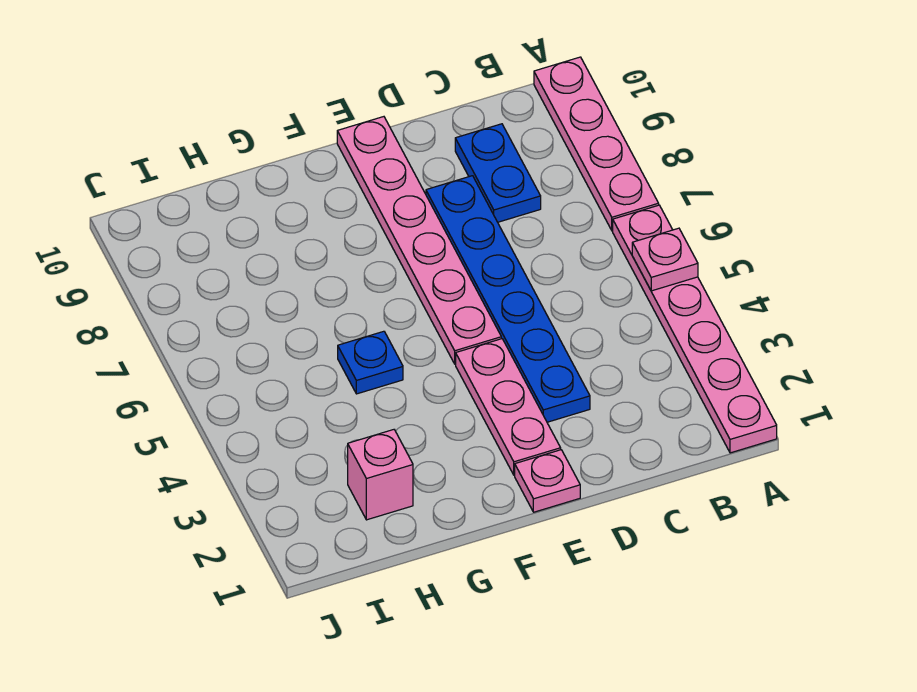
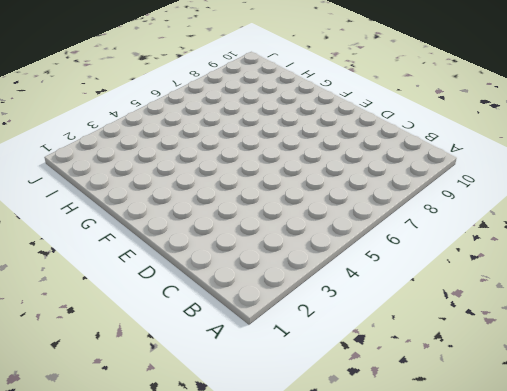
none -> pink plate A1:A6 level 1
none -> pink plate A7:A10 level 1

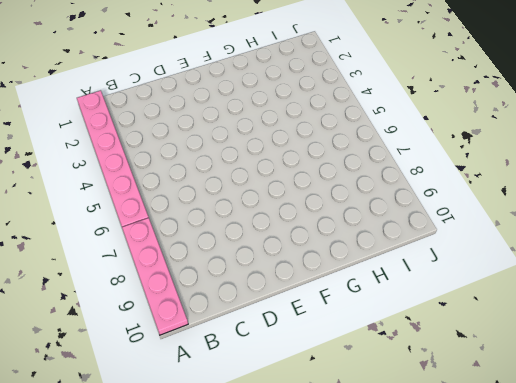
none -> blue plate C8:C9 level 1
none -> blue plate D3:D8 level 1

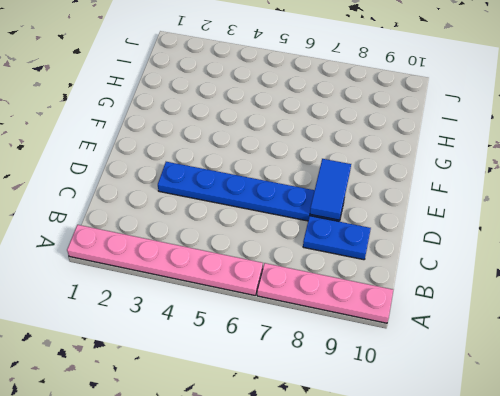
blue tile D8:E8 level 2 -> none
none -> pink plate E1 level 1
none -> pink plate E2:E4 level 1

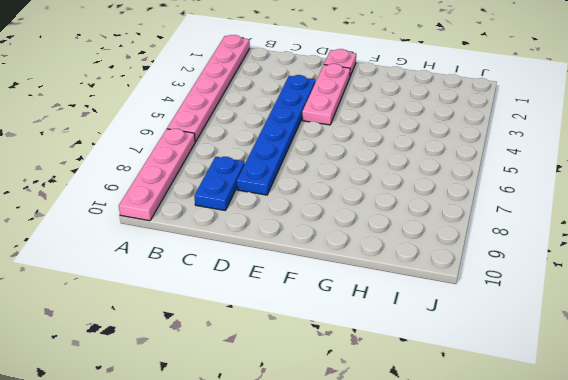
none -> pink plate E5:E10 level 1
none -> blue plate G5 level 1

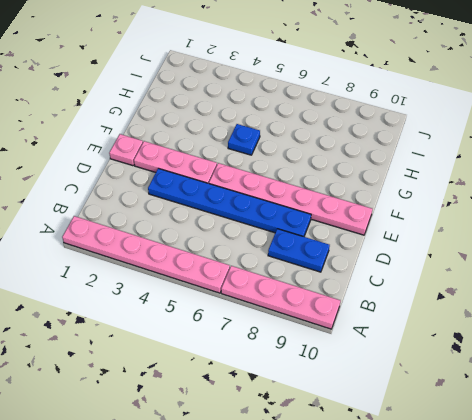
none -> pink brick H2 level 1
none -> pink plate A5 level 2

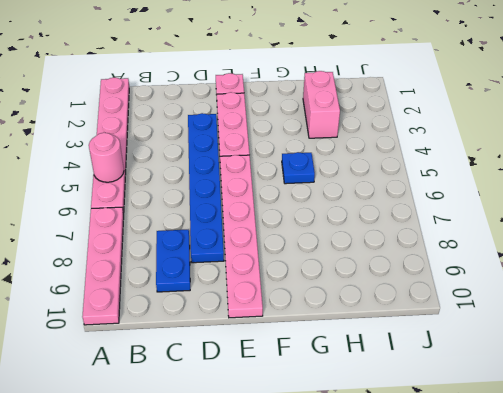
pink round brick A5 level 2 -> pink plate A5 level 2
pink brick H2:H3 level 1 -> pink brick H2 level 1

